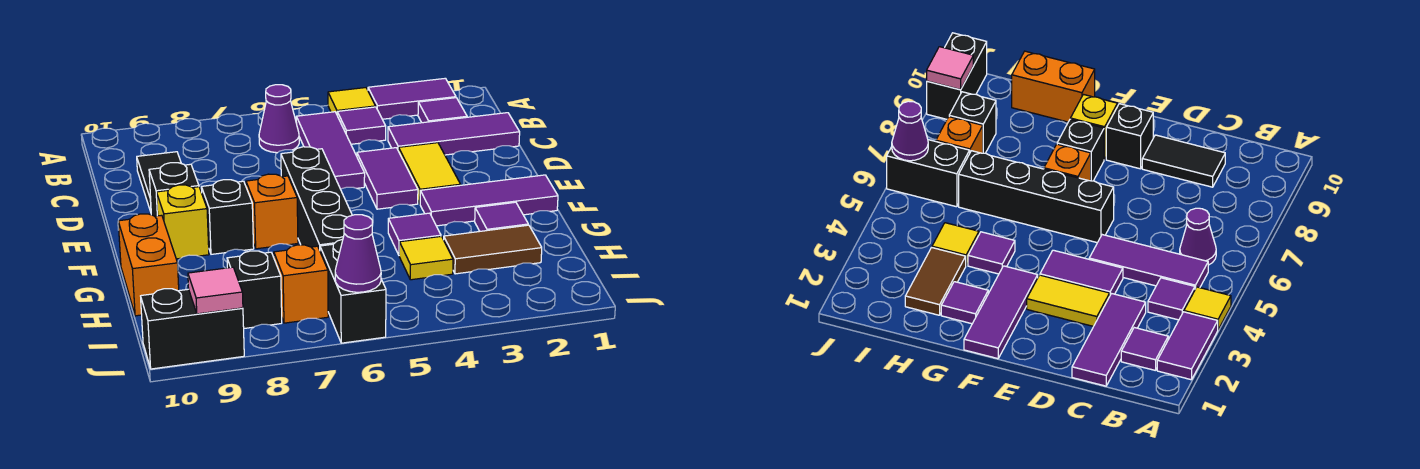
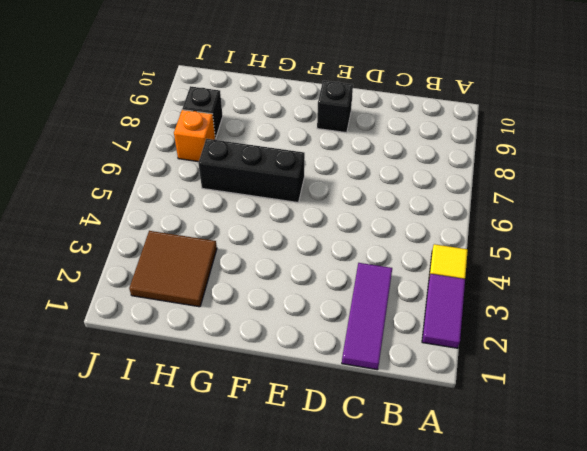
black brick F6:H6 level 1 -> black brick E6:H6 level 1
brown tile H2:I3 level 1 -> brown tile H2:H3 level 1
none -> purple tile B2 level 1
none -> purple tile B4 level 1
none -> purple tile B5:D5 level 1

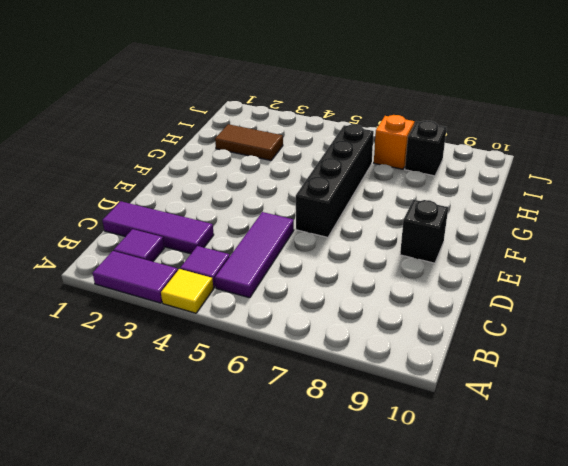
none -> purple cone B6 level 1
none -> black tile C9:D9 level 1
none -> yellow tile D3:E3 level 1

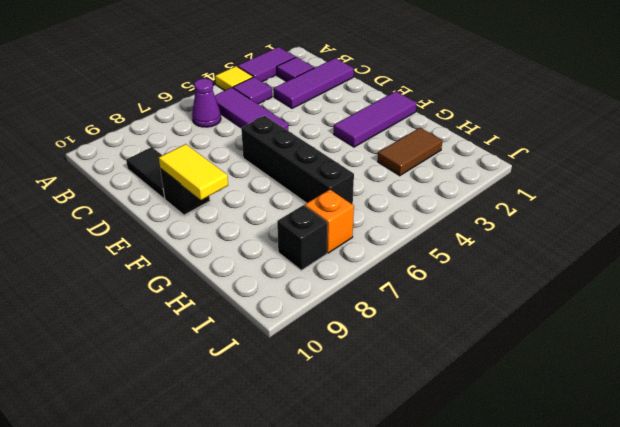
yellow tile E9:F9 level 2 -> yellow tile D3:E3 level 1
none -> purple tile D4:E4 level 1
none -> orange brick F7 level 1
none -> black brick F8 level 1

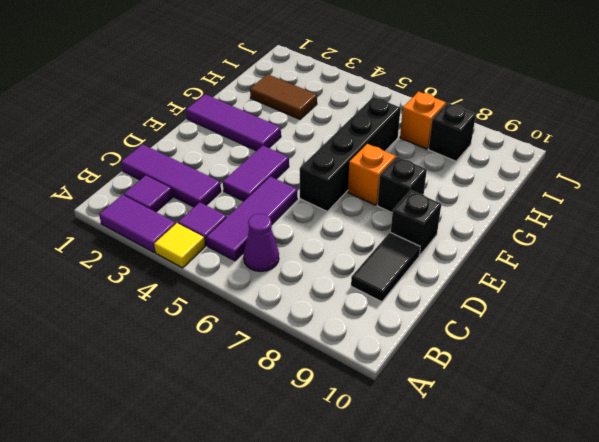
none -> yellow tile D3:E3 level 1
none -> yellow brick F9 level 1
none -> purple tile G2 level 1

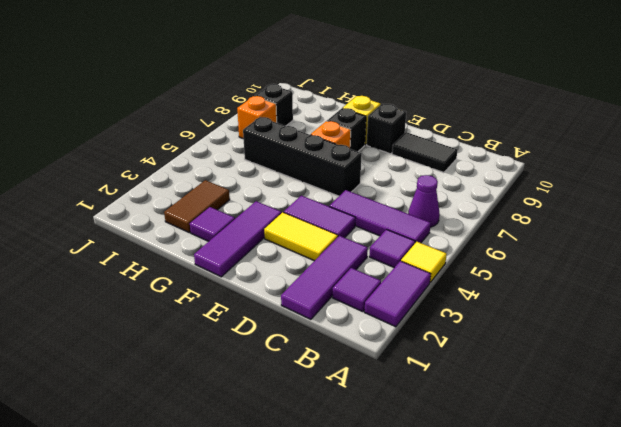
none -> purple tile G4 level 1
none -> orange brick G10:H10 level 1
none -> yellow tile H4 level 1

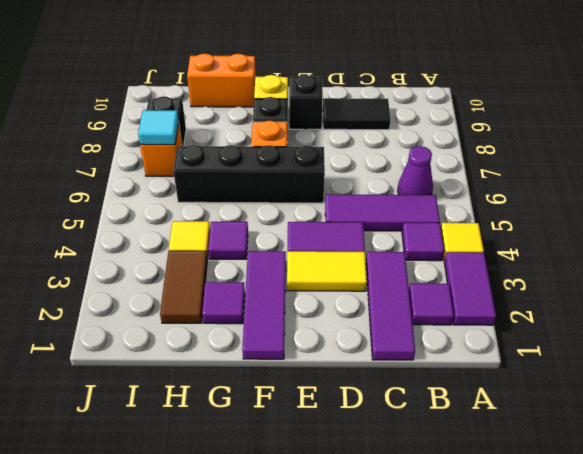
cyan tile I7 level 2 -> none
none -> black brick I6:J6 level 1
none -> black brick J9:J10 level 1
none -> purple cone J6 level 2

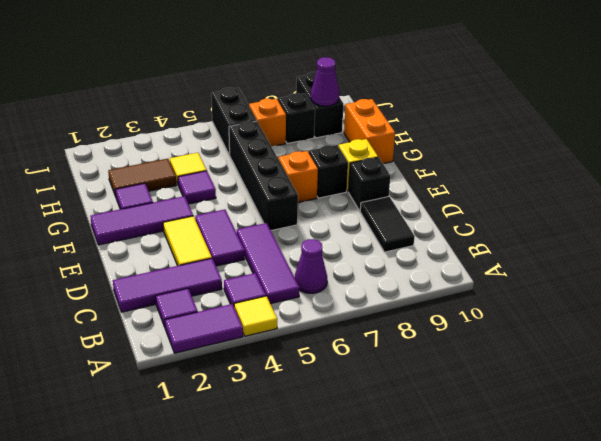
black brick I9:J9 level 1 -> black brick J9:J10 level 1
purple cone I9 level 2 -> purple cone J6 level 2
none -> pink tile J9 level 2

